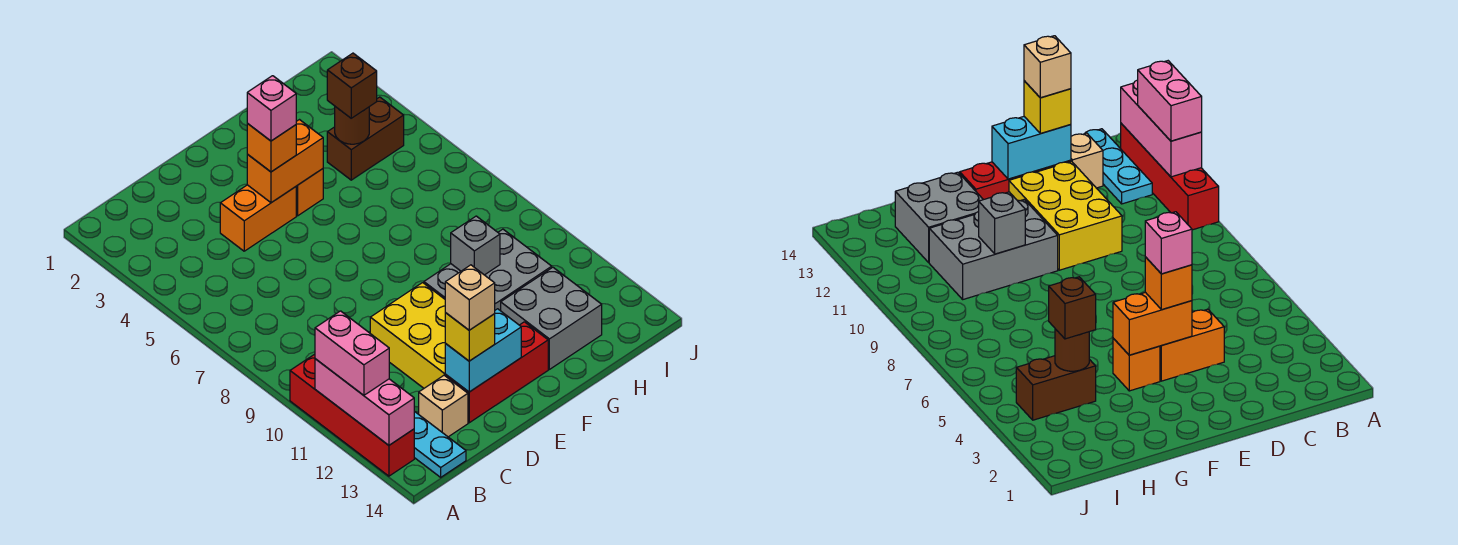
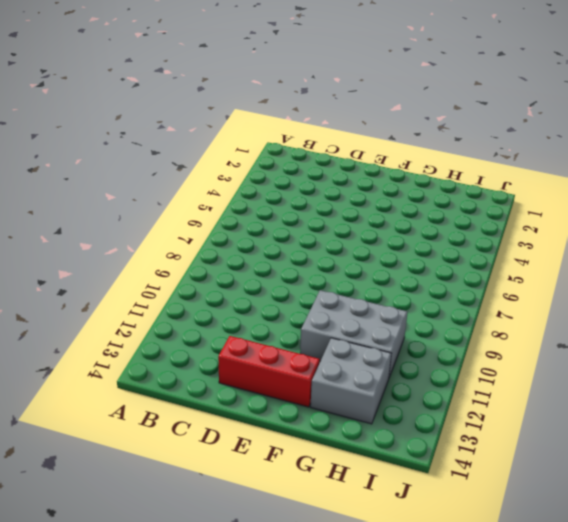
none -> red brick A10:A13 level 1
none -> cyan plate B12:B14 level 1
none -> tan brick C13 level 1

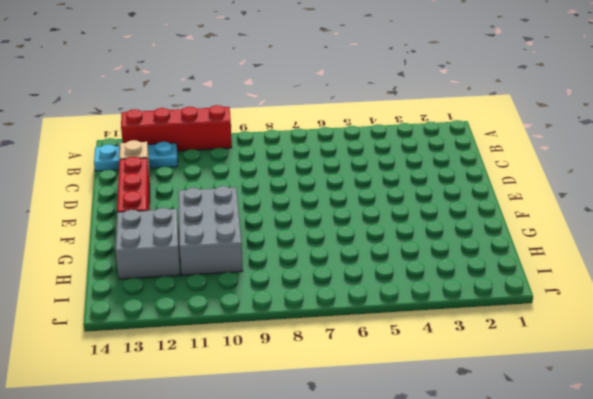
none -> orange brick D4:E4 level 1
none -> yellow brick D10:E12 level 1
none -> orange brick F4 level 1

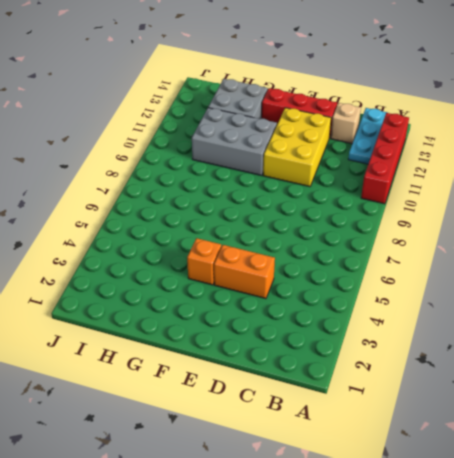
none -> brown brick H4:I4 level 1
none -> pink brick A11:A13 level 2
none -> cyan brick D13:E13 level 2

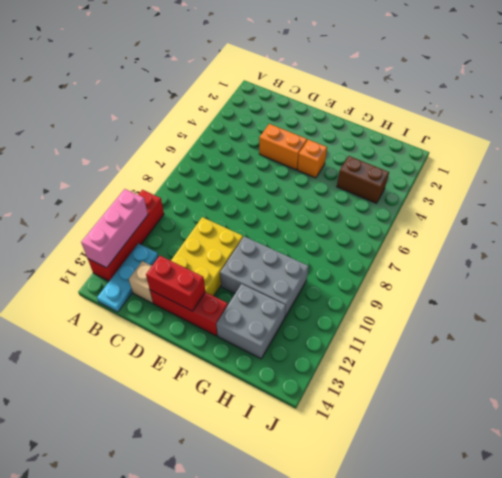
red brick D13:E13 level 2 -> cyan brick D13:E13 level 2
none -> orange brick E4:F4 level 2
none -> grey brick G10 level 2
none -> brown round brick H4 level 2

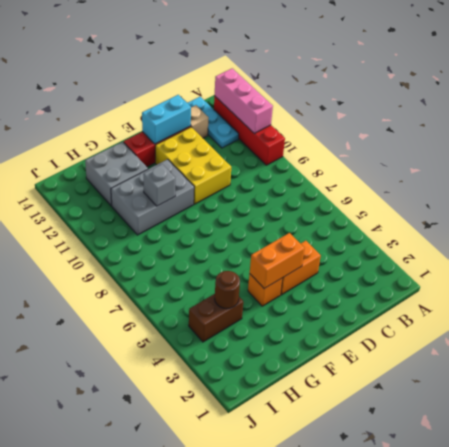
none -> pink brick A11:A12 level 3
none -> yellow brick D13 level 3
none -> orange brick E4 level 3

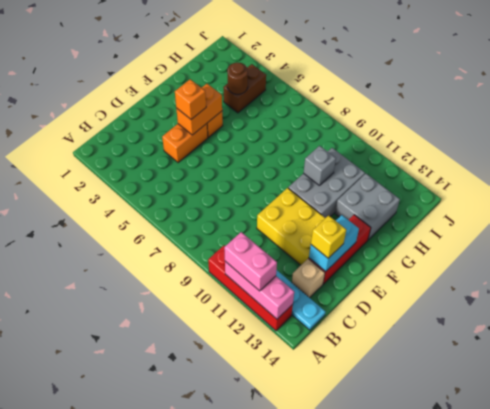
none -> brown brick H4 level 3
none -> tan brick D13 level 4
none -> pink brick E4 level 4

